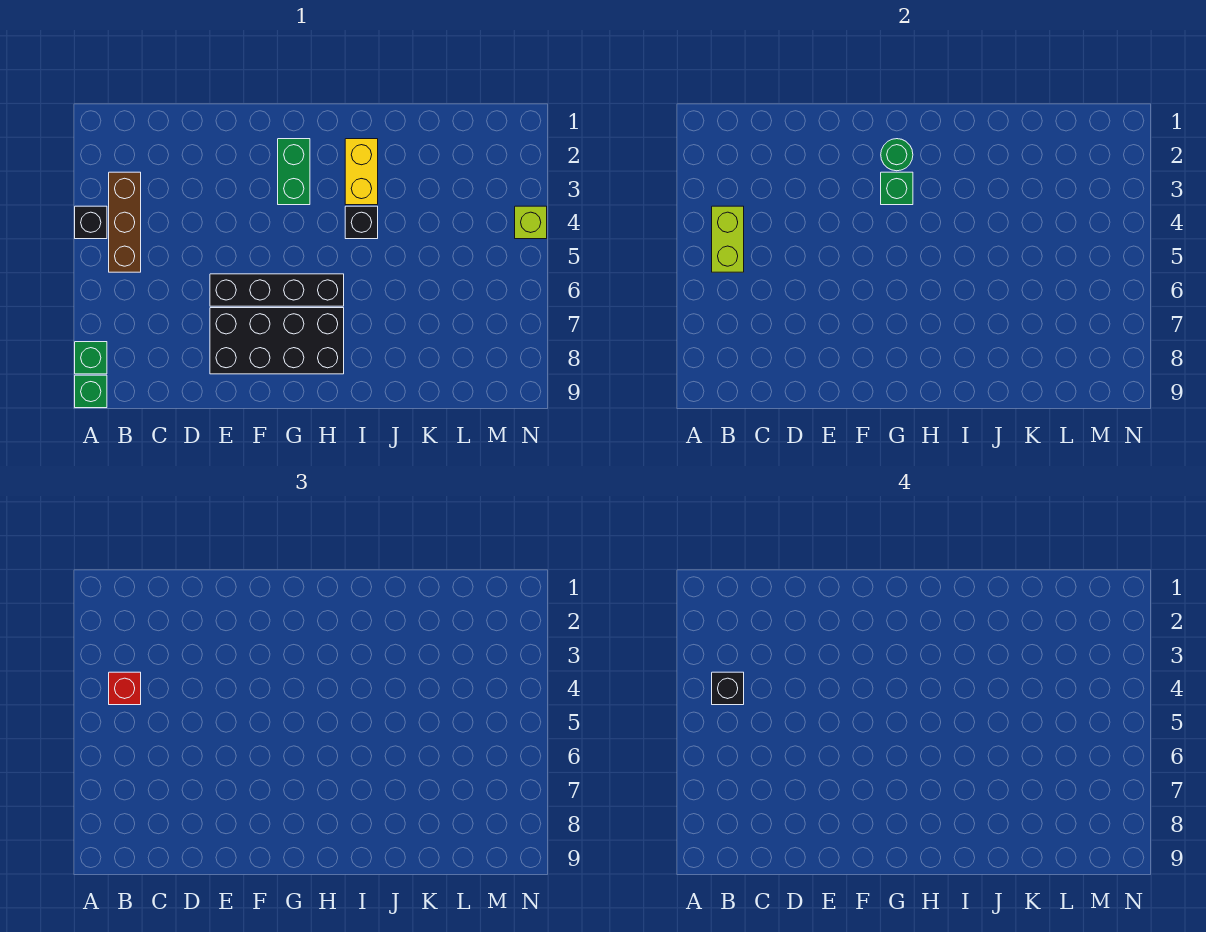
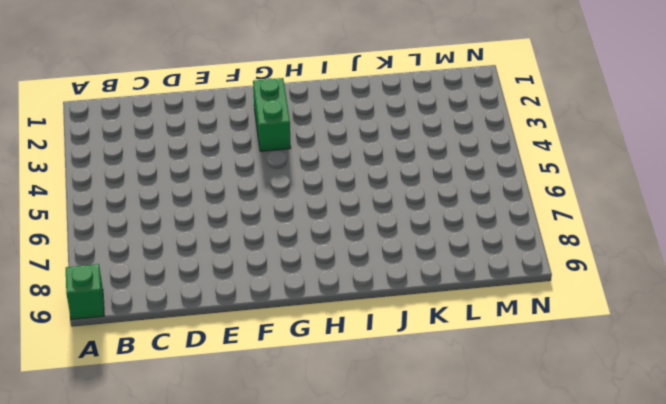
none -> black brick A4 level 1
none -> green brick A8 level 1
none -> brown brick B3:B5 level 1

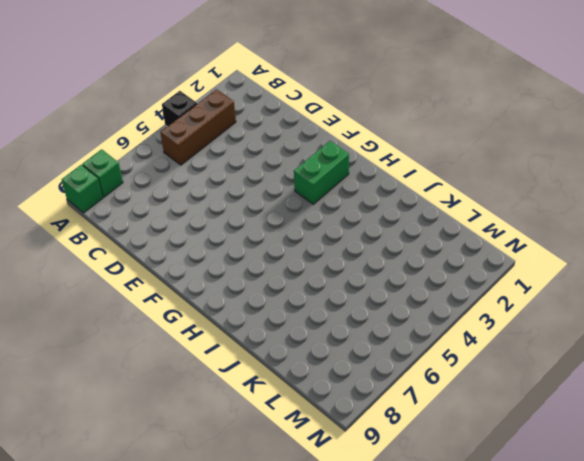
none -> black brick E6:H6 level 1
none -> black brick E7:H8 level 1
none -> yellow brick I2:I3 level 1

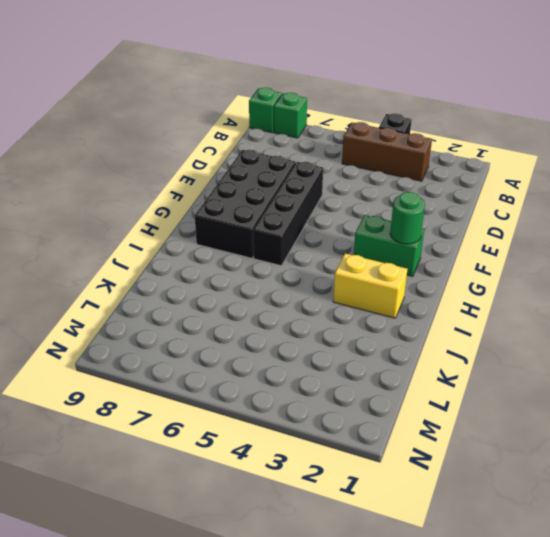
none -> black brick I4 level 1
none -> lime brick N4 level 1
none -> lime brick B4:B5 level 2

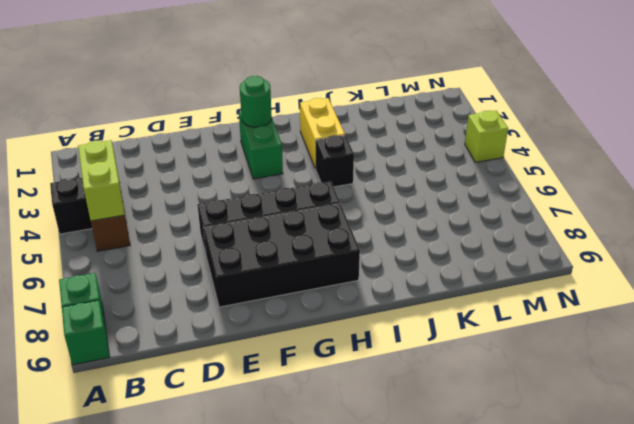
none -> green brick G3 level 2
none -> red brick B4 level 3
none -> black brick B4 level 4

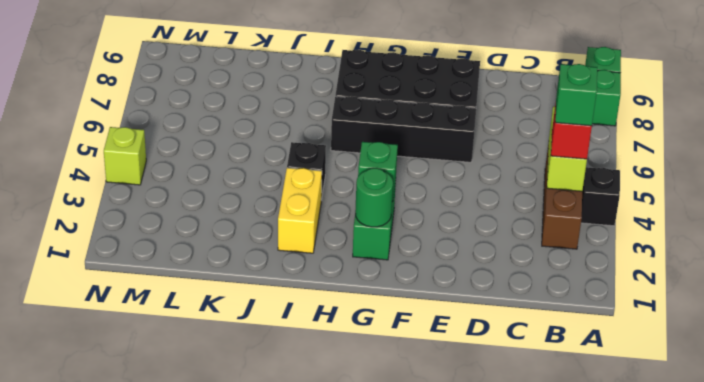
green brick B4 level 4 -> black brick B4 level 4

